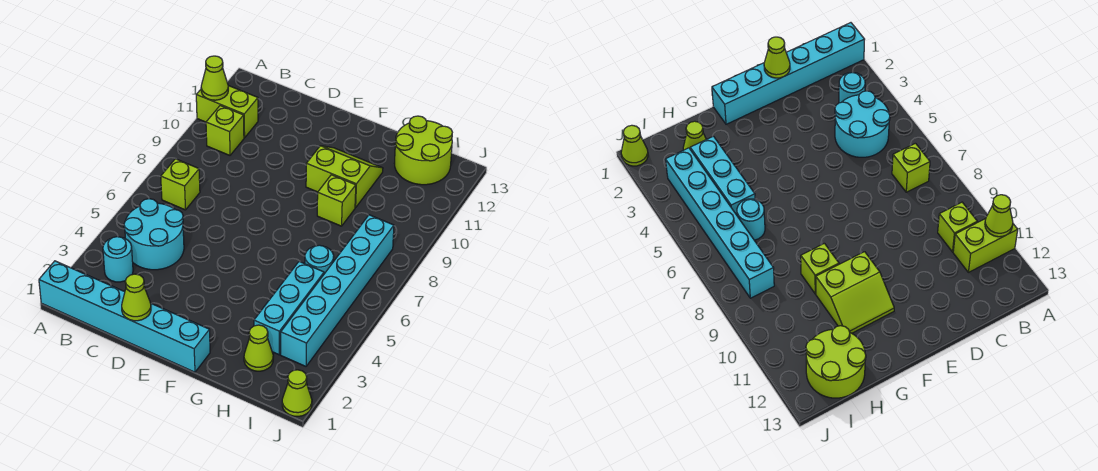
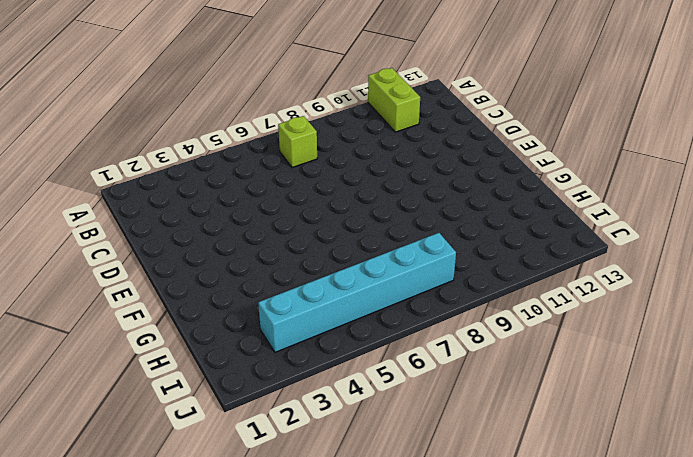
none -> cyan brick A1:F1 level 1
none -> cyan round brick B3 level 1
none -> cyan round brick B4:C5 level 1

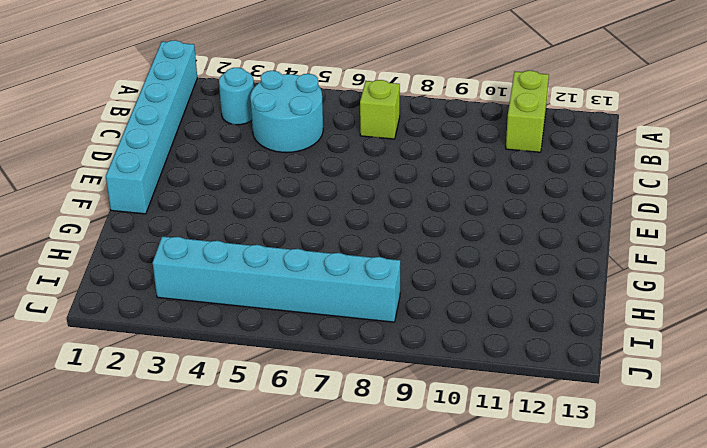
none -> lime brick B10 level 1
none -> lime slope F10:G11 level 1 top 10
none -> lime brick G9 level 1

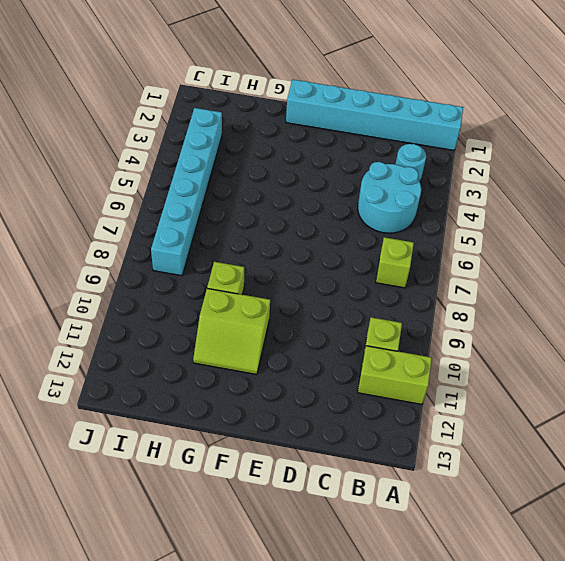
none -> lime cone H2 level 1
none -> cyan brick H3:H5 level 1
none -> cyan round brick H6 level 1

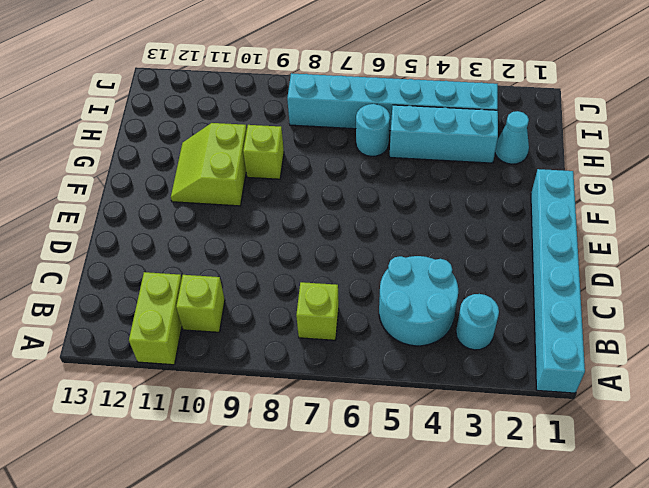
cyan cone H2 level 1 -> lime cone H2 level 1
none -> lime round brick H12:I13 level 1
none -> lime cone J1 level 1
none -> lime cone A11 level 2

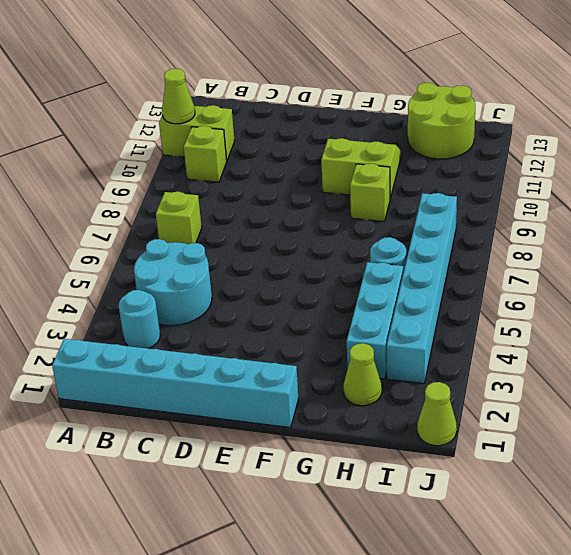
none -> lime cone D1 level 2

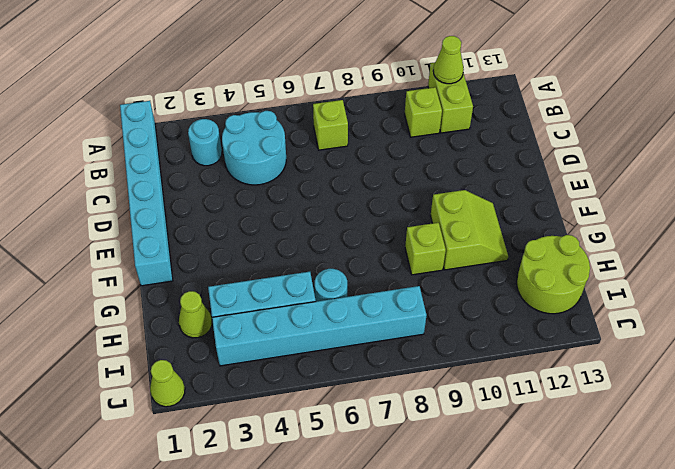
none -> lime cone D1 level 2

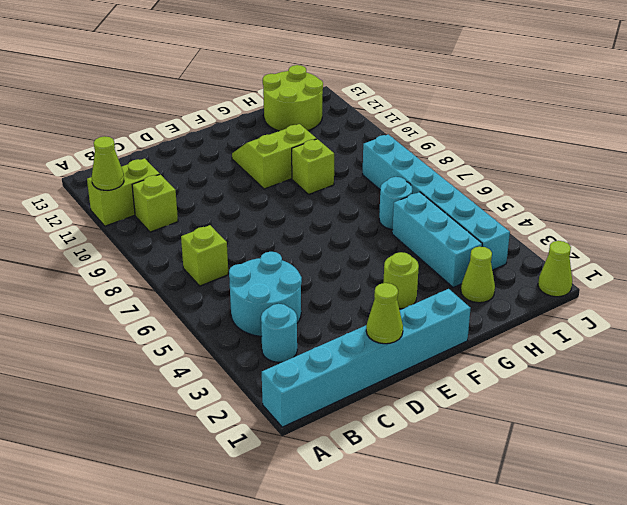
lime round brick F3 level 1 -> none

